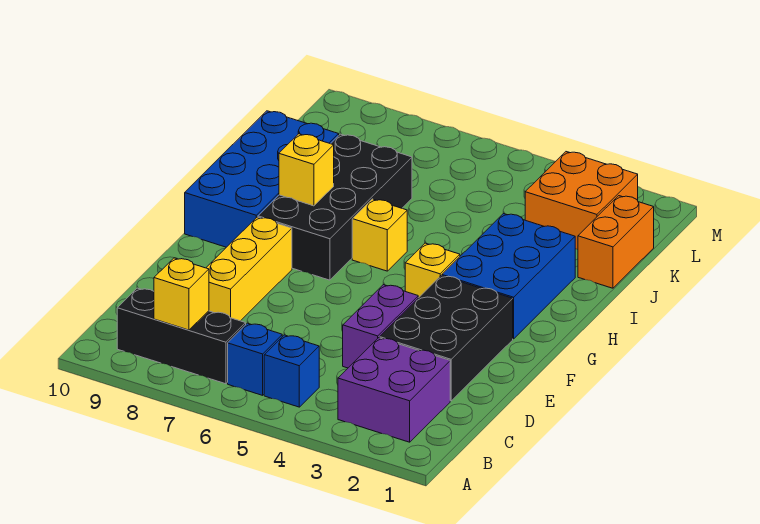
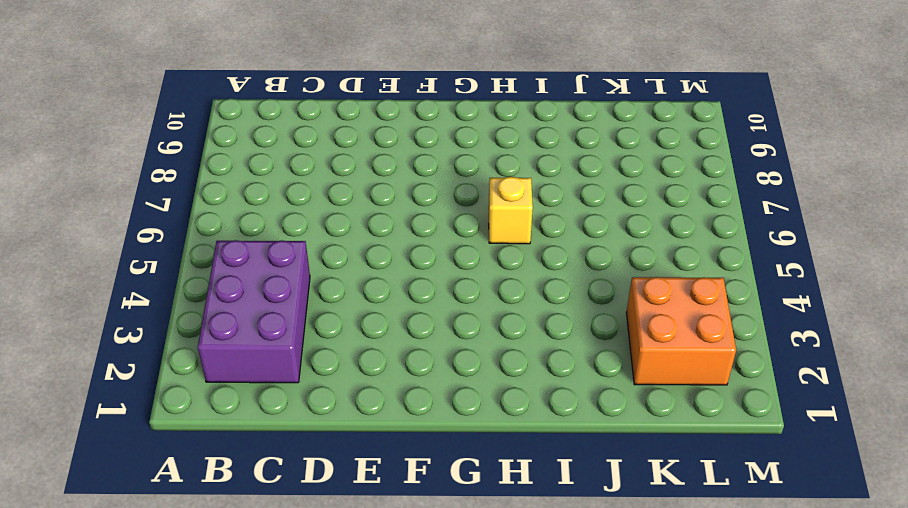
purple brick B2:C4 level 1 -> purple brick B2:C3 level 1
none -> blue brick B5 level 1
none -> blue brick B6 level 1
none -> black brick B7:B9 level 1

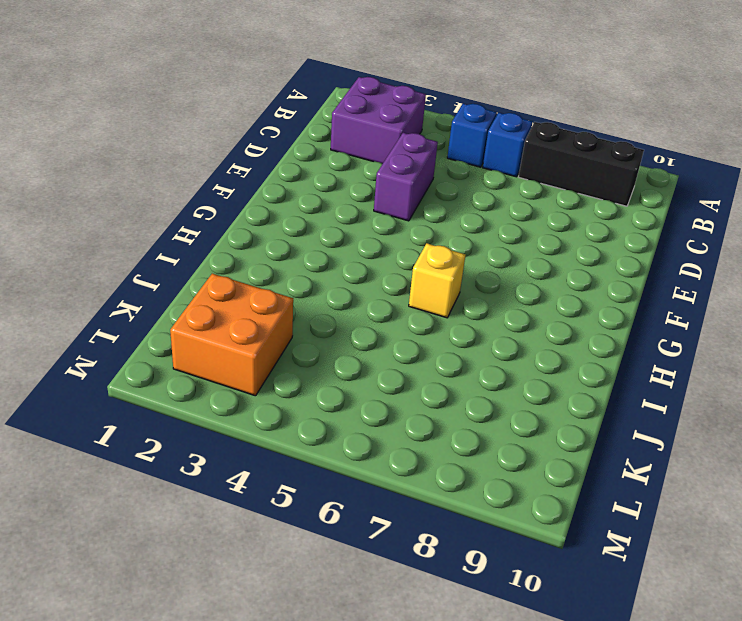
none -> black brick D2:F3 level 1
none -> yellow brick D8:F8 level 1
none -> blue brick G2:I3 level 1

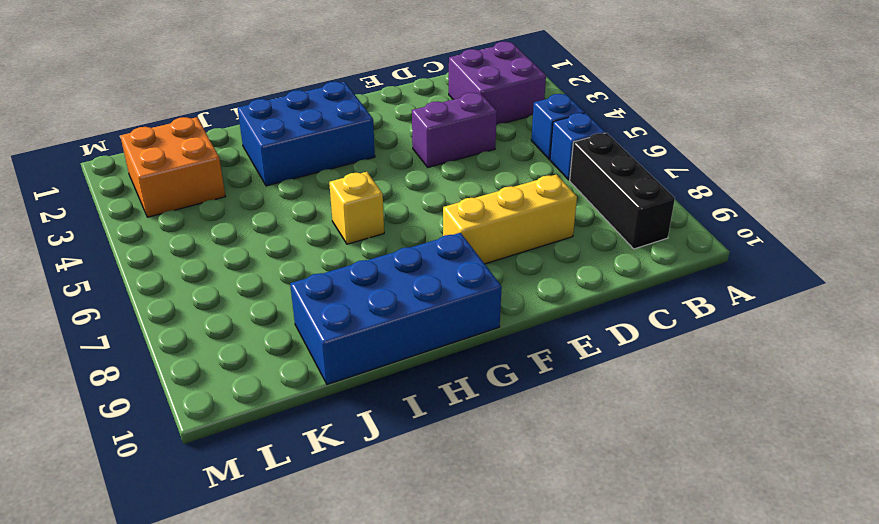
none -> black brick D2:F3 level 1
none -> yellow brick G4 level 1
none -> black brick G7:J8 level 1

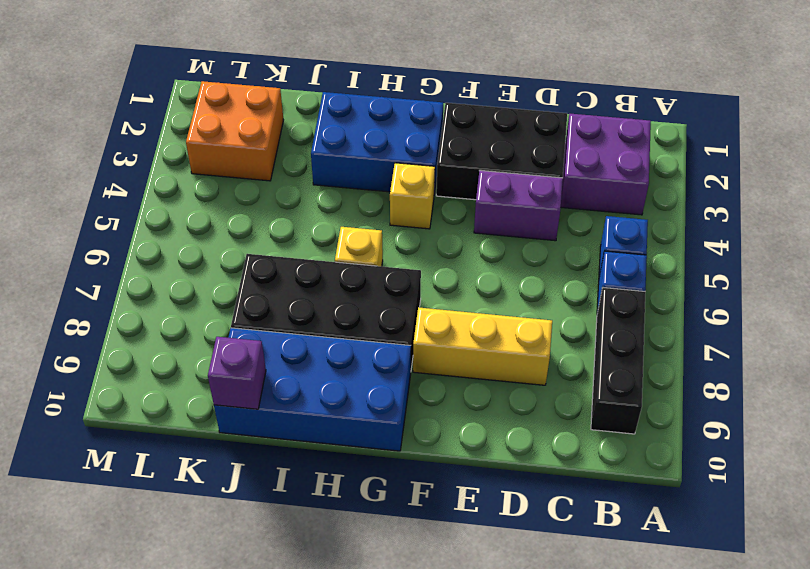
purple brick J10 level 2 -> none
none -> orange brick J1:K1 level 1
none -> yellow brick B8 level 2
none -> yellow brick H8 level 2

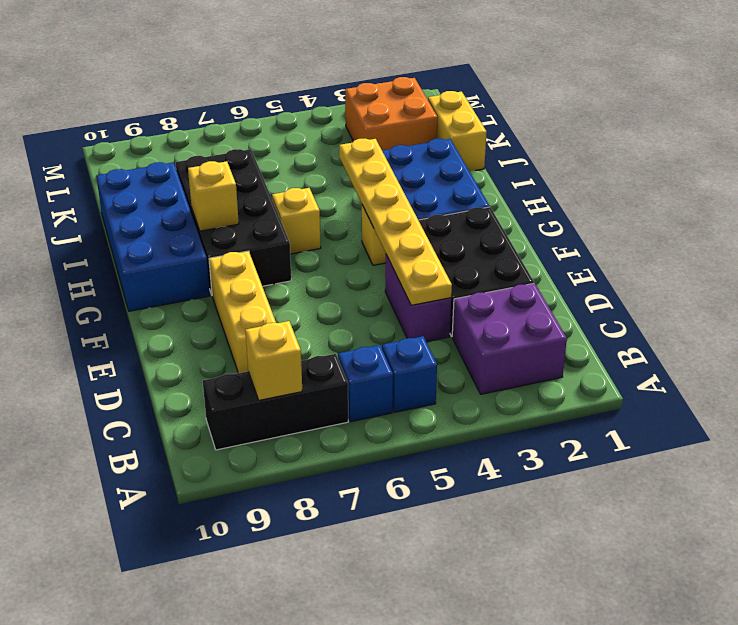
yellow plate D4:I4 level 2 -> none
yellow brick J1:K1 level 1 -> orange brick J1:K1 level 1

